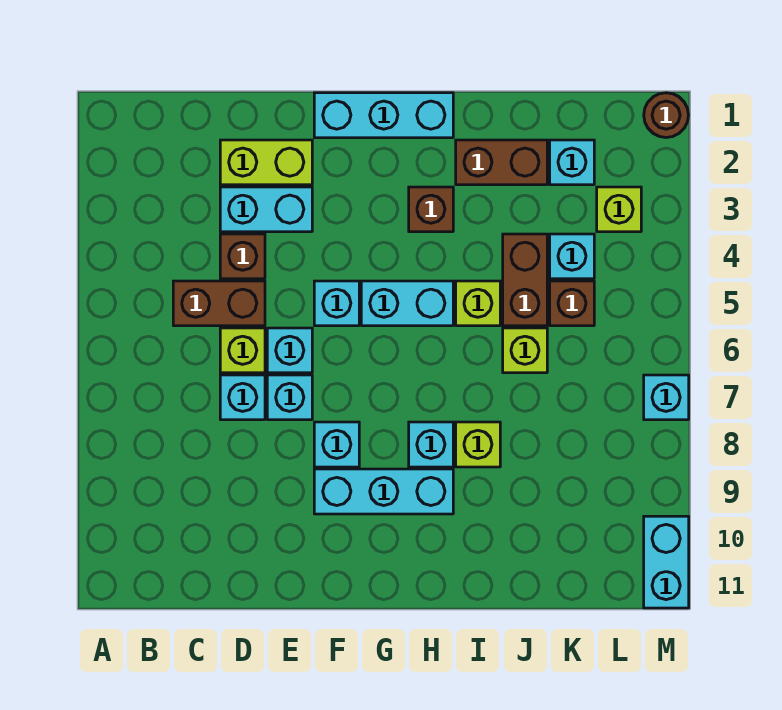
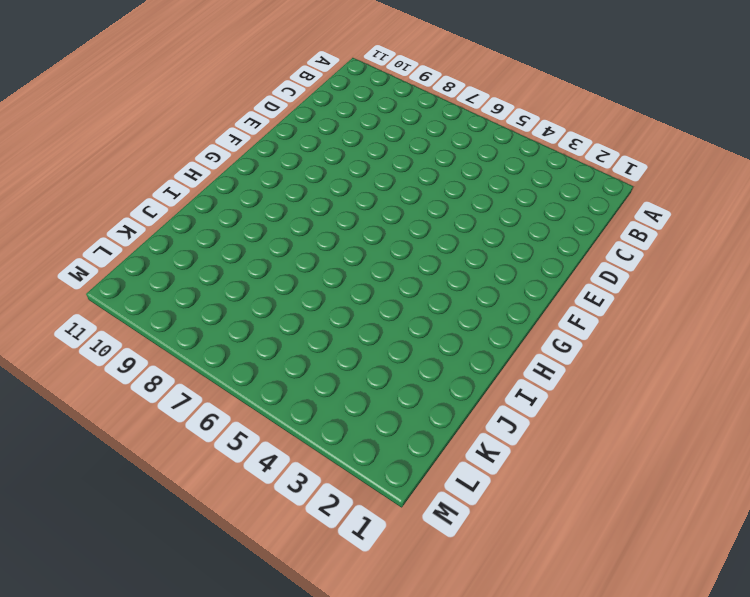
none -> brown brick C5:D5 level 1
none -> lime brick D2:E2 level 1
none -> cyan brick D3:E3 level 1

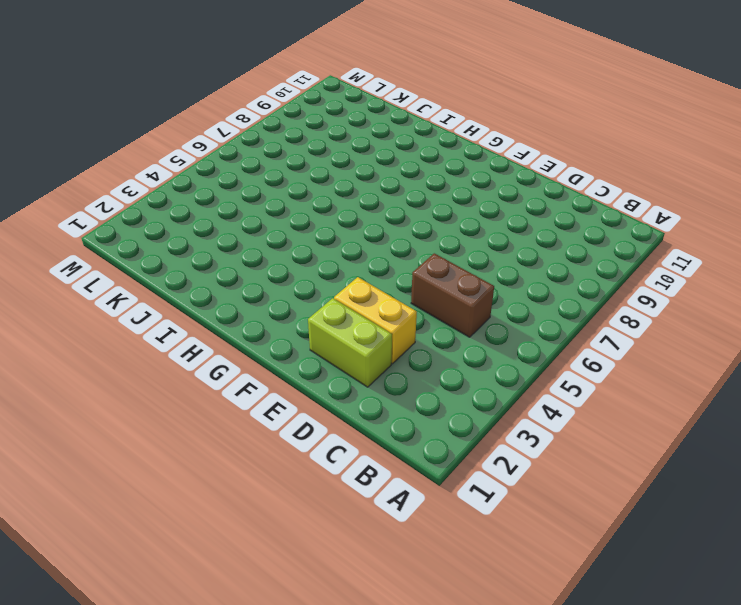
yellow brick D3:E3 level 1 -> cyan brick D3:E3 level 1
none -> brown brick D4 level 1
none -> lime brick D6 level 1
none -> cyan brick D7 level 1

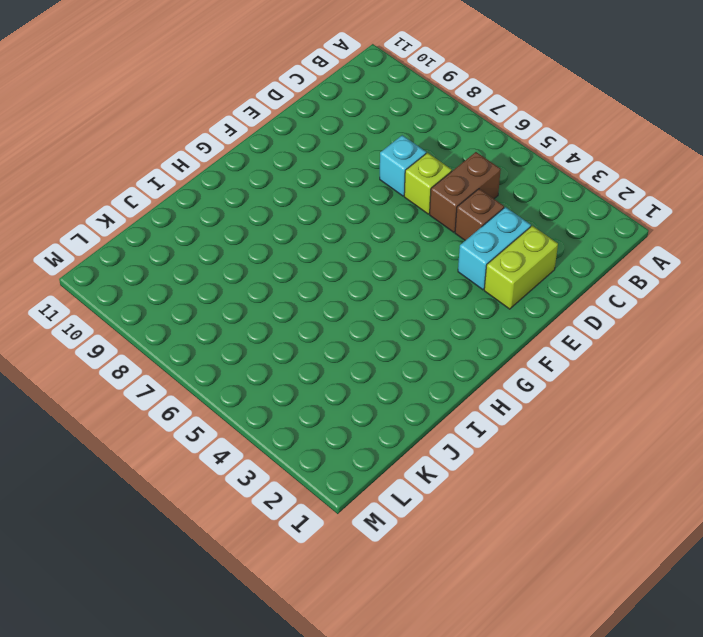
none -> cyan brick E6 level 1
none -> cyan brick E7 level 1
none -> cyan brick F1:H1 level 1

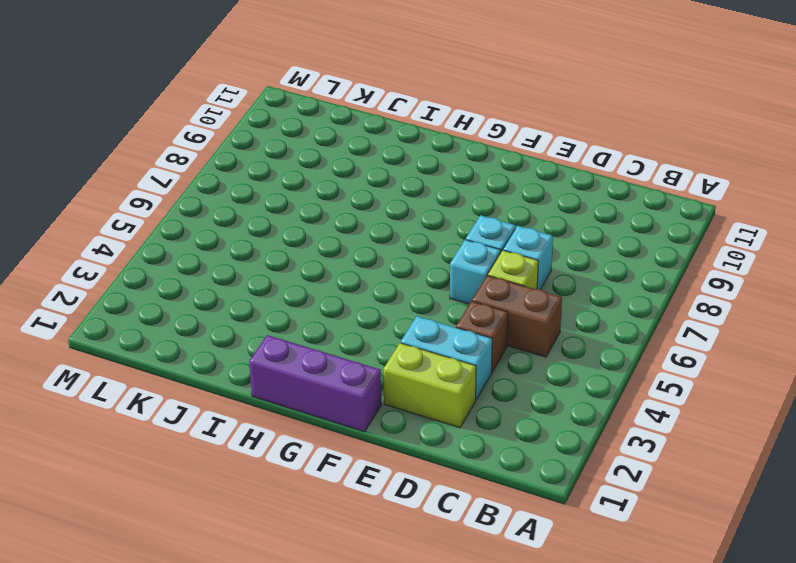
purple brick F1:H1 level 1 -> cyan brick F1:H1 level 1
none -> cyan brick F5 level 1
none -> cyan brick F8 level 1
none -> cyan brick F9:H9 level 1

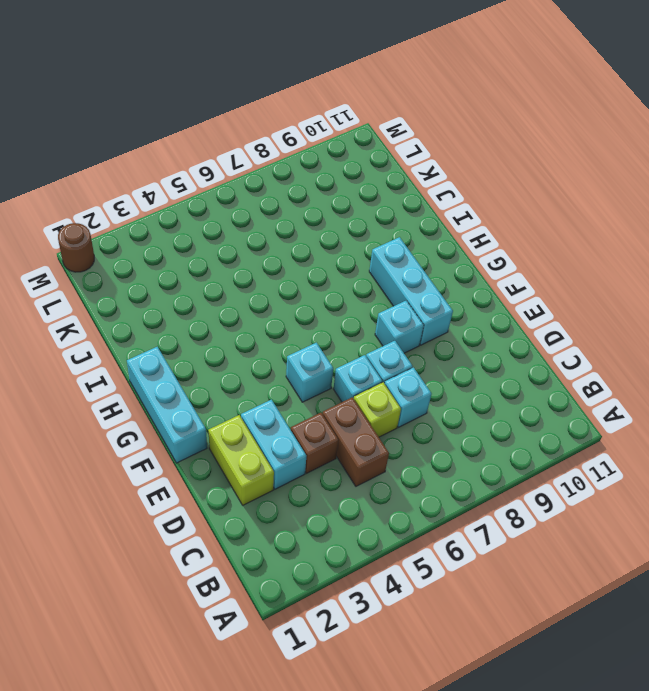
none -> cyan brick G5:H5 level 1
none -> brown brick H3 level 1
none -> cyan brick H8 level 1

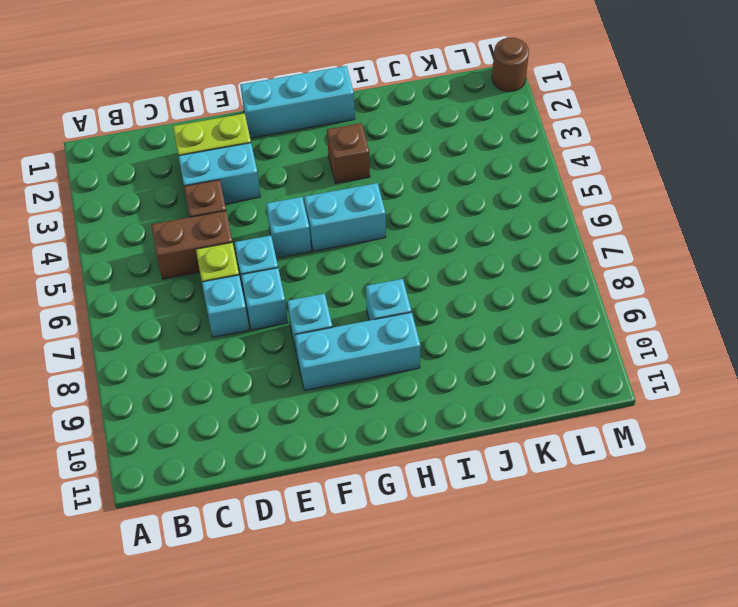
none -> brown brick I2:J2 level 1
none -> lime brick I5 level 1
none -> lime brick I8 level 1

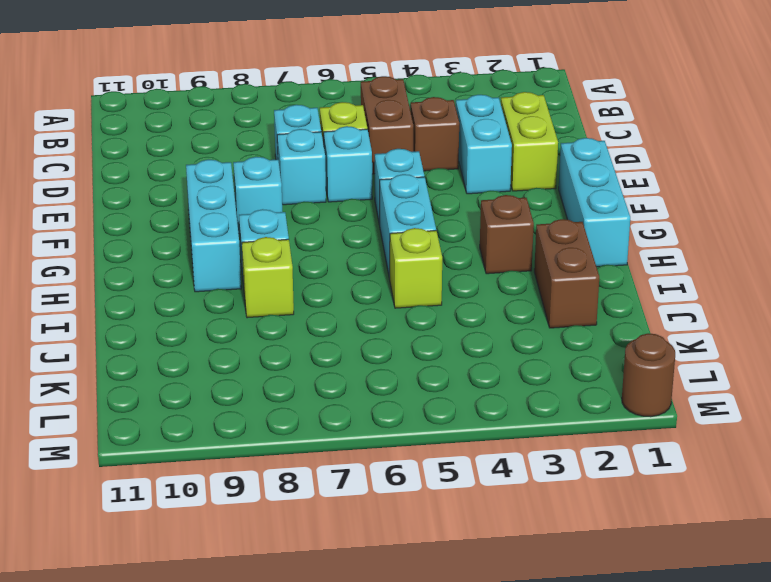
none -> brown brick J4:J5 level 1
none -> lime brick J6 level 1
none -> cyan brick K2 level 1

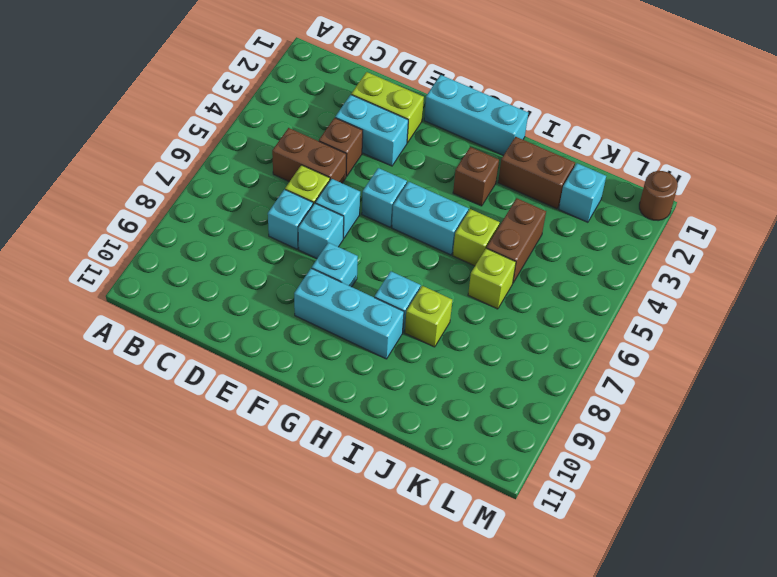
none -> cyan brick K4 level 1
none -> brown brick K5 level 1
none -> lime brick L3 level 1

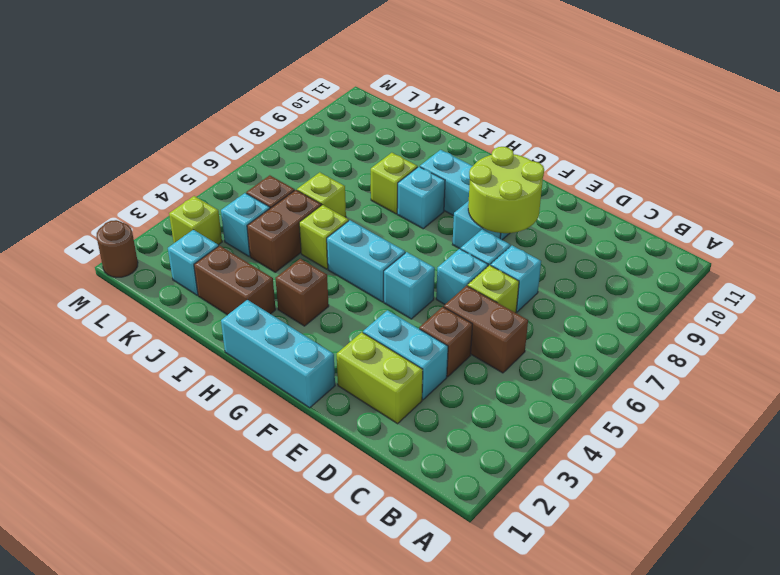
lime round brick E8:F9 level 2 -> none
none -> cyan brick M7 level 1
none -> cyan brick M10:M11 level 1

